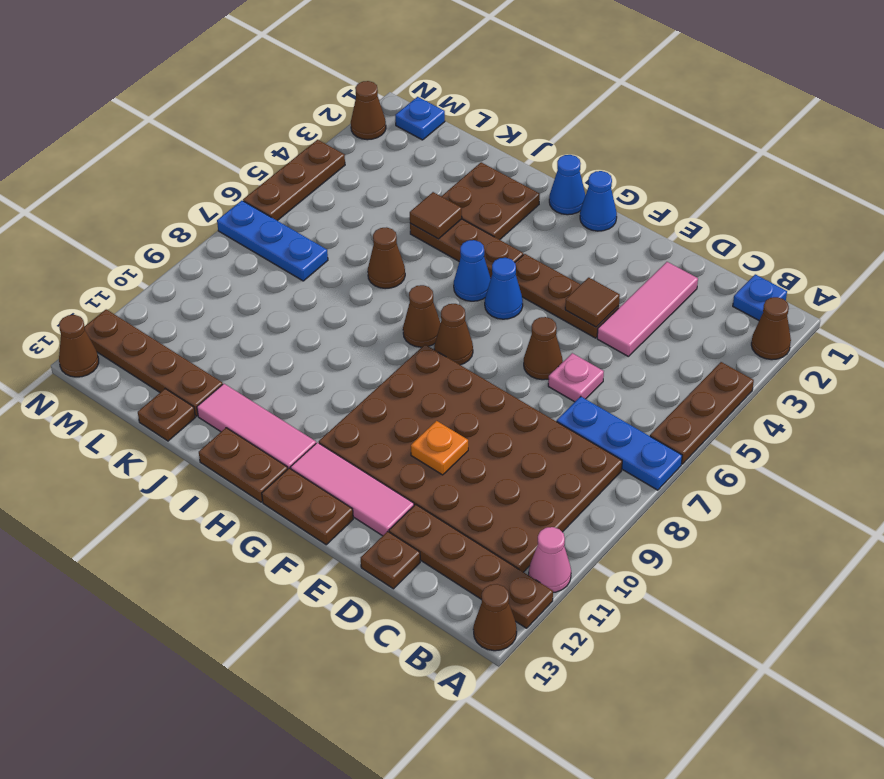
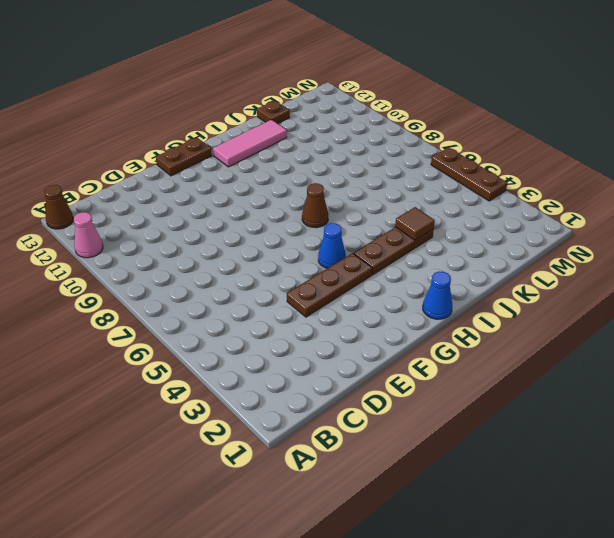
none -> brown cone A2 level 1
none -> brown plate A4:A6 level 1
none -> blue plate A7:C7 level 1
none -> brown plate A12:D12 level 1

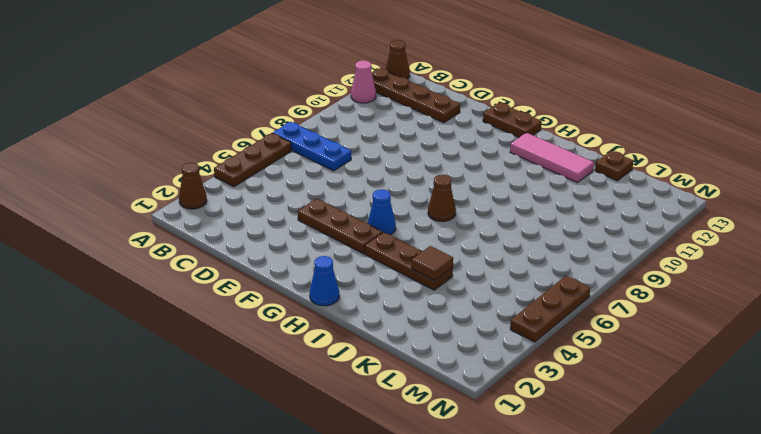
none -> blue plate B1 level 1
none -> brown plate B8:G11 level 1
none -> pink tile D2:D4 level 1
none -> pink plate D6 level 1

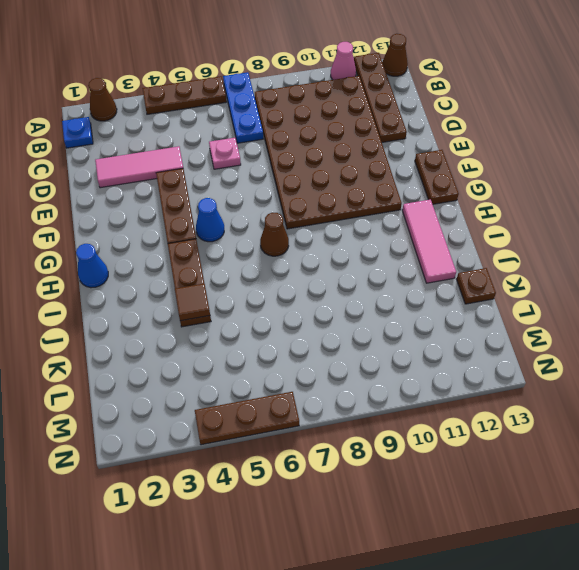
none -> brown plate D13 level 1
none -> brown cone E6 level 1
none -> pink tile E12:G12 level 1
none -> blue cone G1 level 1

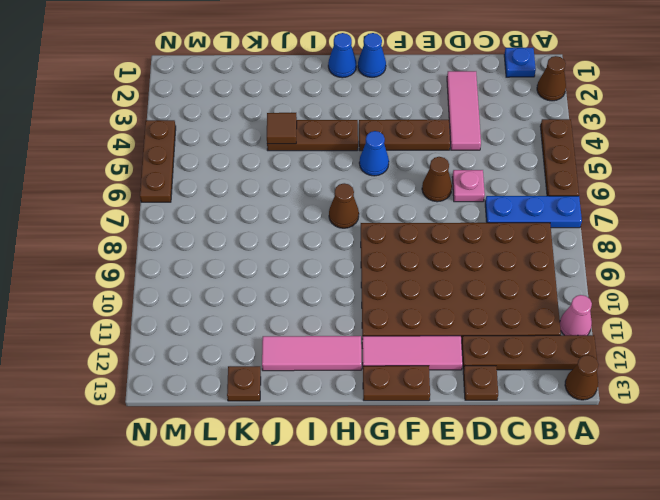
none -> brown cone G7 level 1
none -> blue cone H5 level 1
none -> brown plate H13:I13 level 1
none -> brown plate I2:J3 level 1

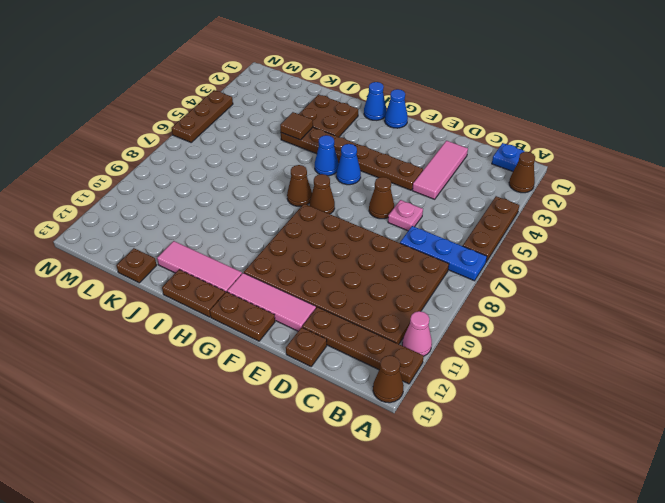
none -> brown cone J6 level 1
none -> brown plate K12:N12 level 1
none -> blue plate L7:N7 level 1
none -> blue plate M1 level 1

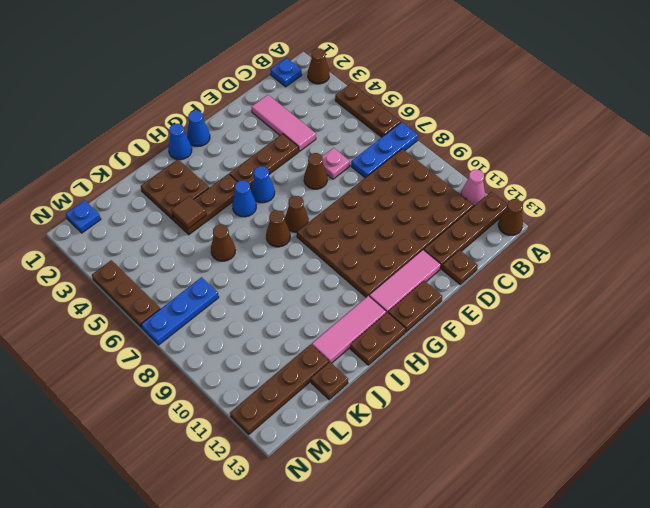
none -> brown cone N2 level 1
none -> brown cone N13 level 1
none -> brown tile E4 level 2
none -> orange plate E10 level 2

